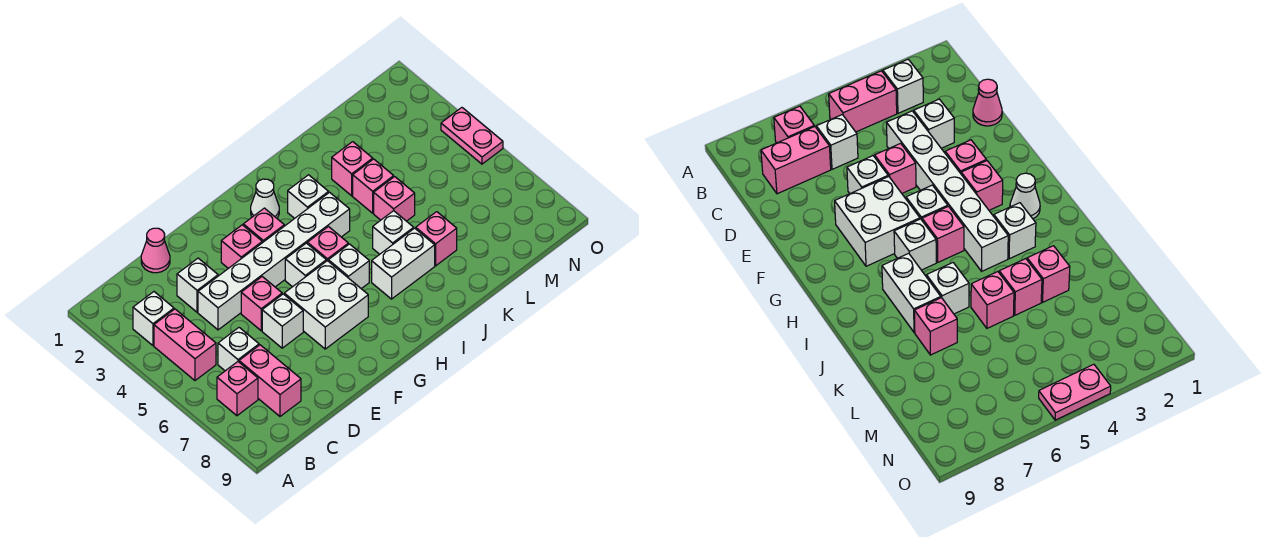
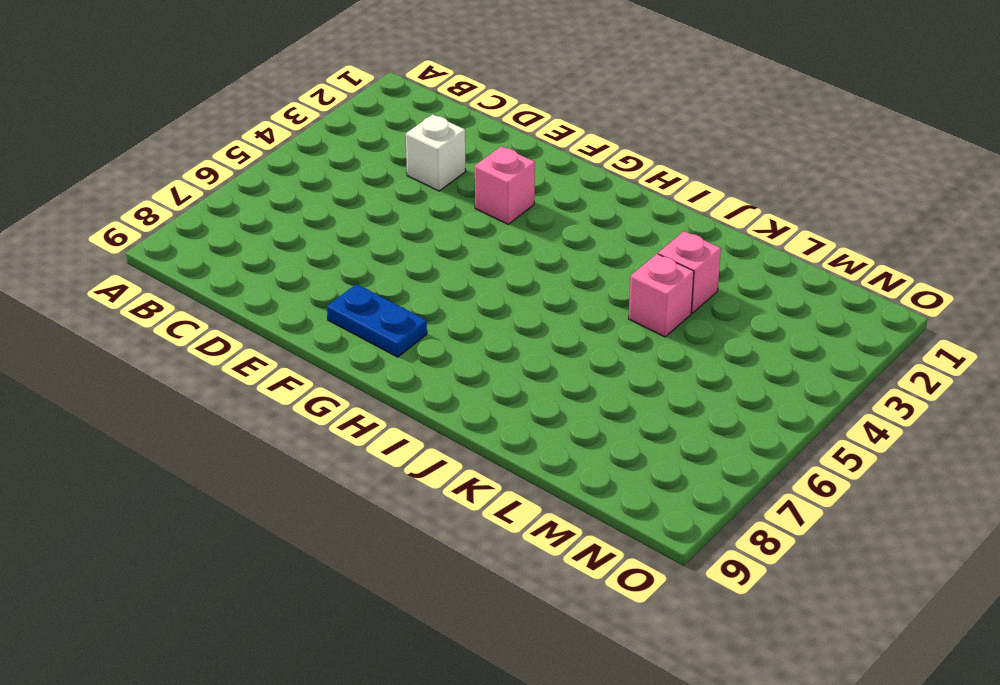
blue plate F8:G8 level 1 -> none
none -> white brick B3 level 1
none -> pink brick B4:B5 level 1
none -> pink brick B7 level 1

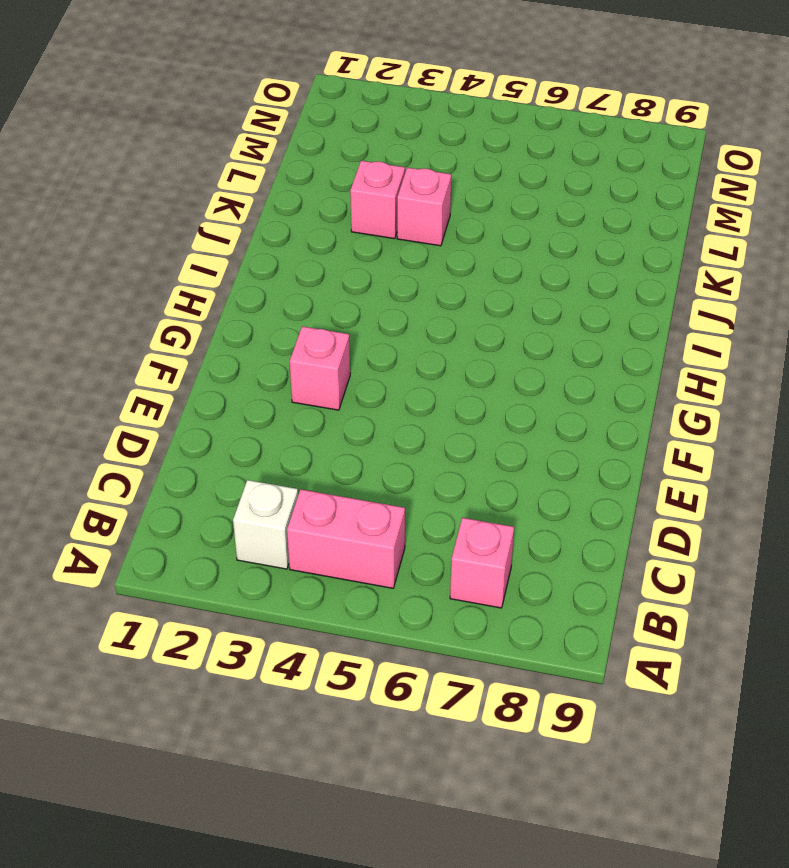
none -> white brick C6 level 1
none -> pink brick C7:C8 level 1
none -> pink cone D1 level 1

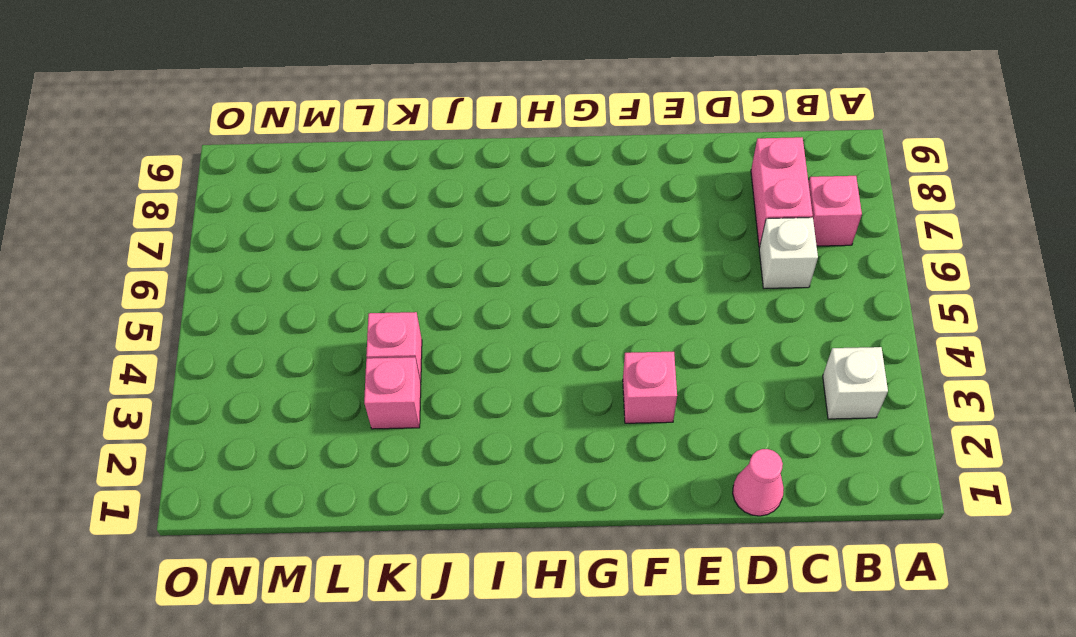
none -> pink brick B4:B5 level 1
none -> white brick D3 level 1
none -> white brick D4:I4 level 1

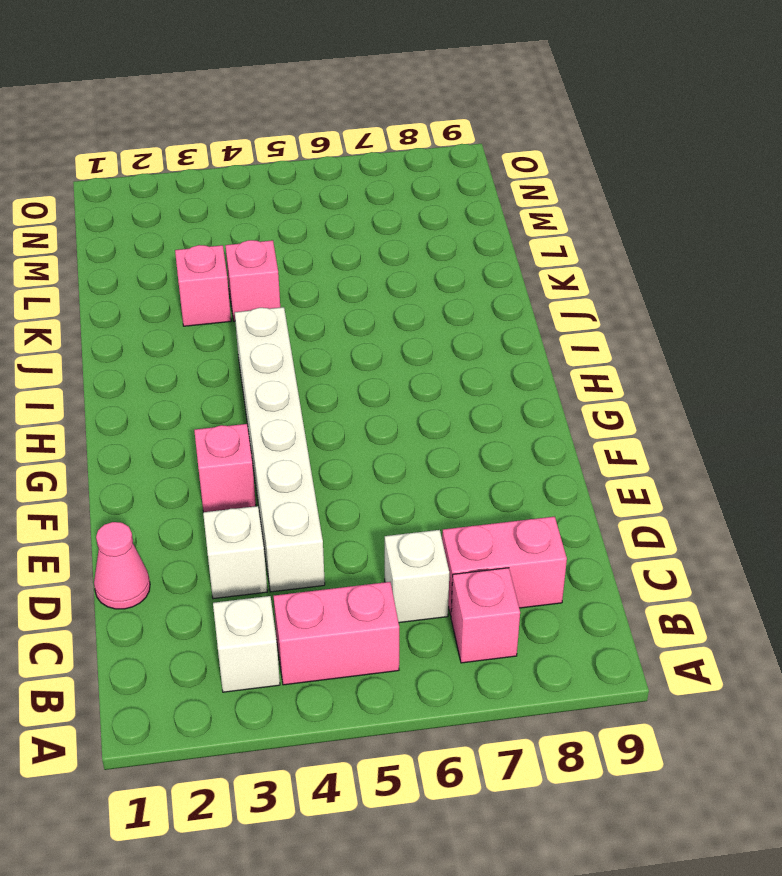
none -> pink brick E5 level 1
none -> white brick E6 level 1
none -> white brick F6:G7 level 1

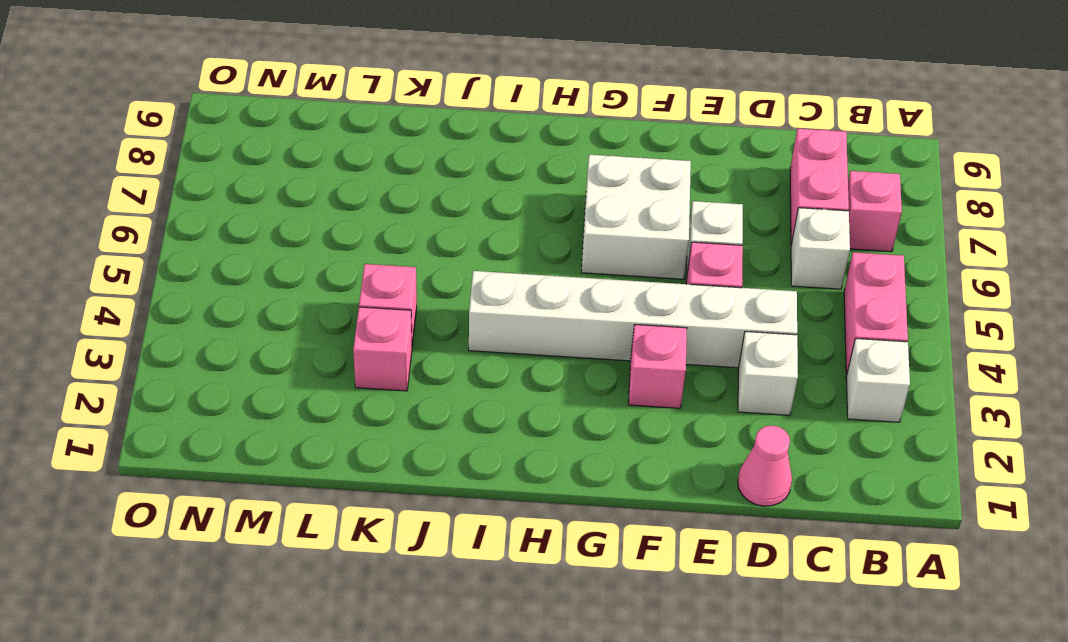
none -> pink brick G3 level 1
none -> white brick G5 level 1
none -> white cone H2 level 1

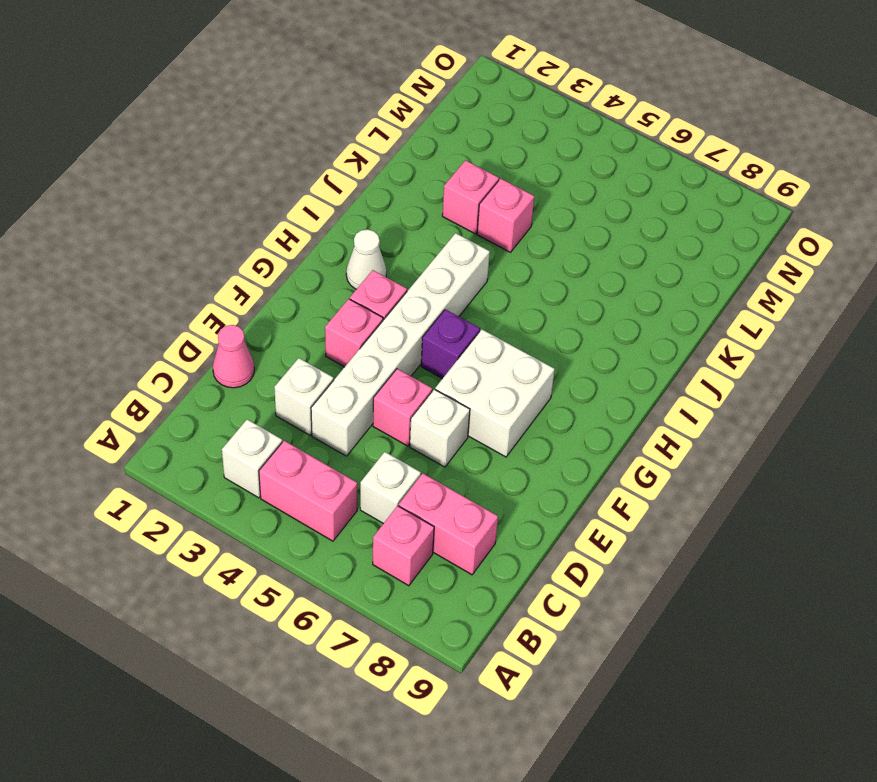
purple brick G5 level 1 -> white brick G5 level 1
none -> pink brick H5 level 1
none -> white brick H6 level 1
none -> white brick I3 level 1

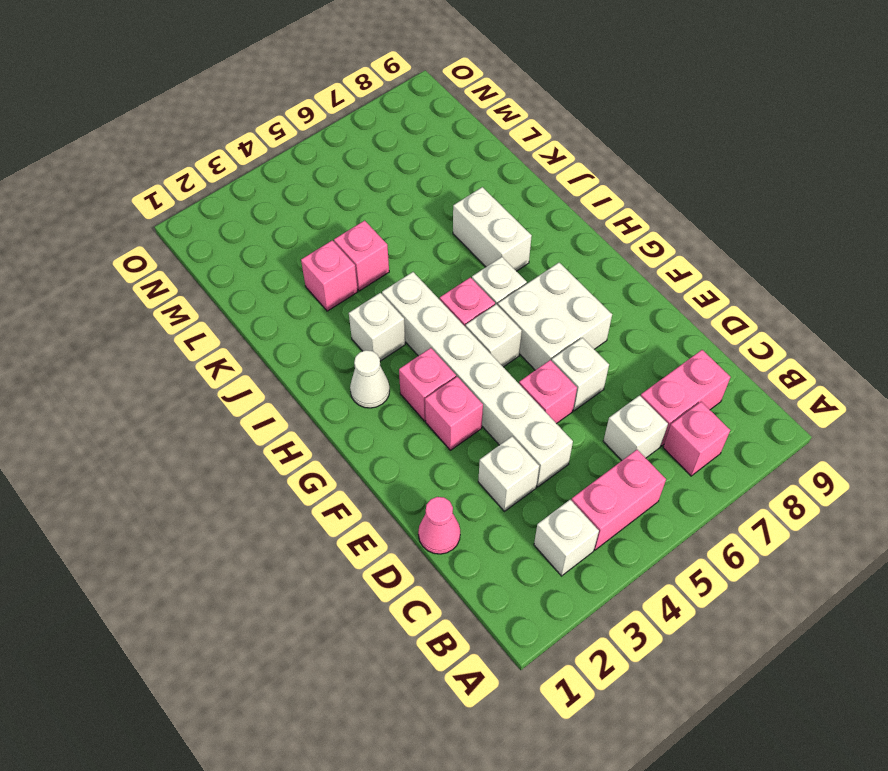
none -> white brick J6 level 1
none -> pink brick K5 level 1
none -> pink brick K7 level 1

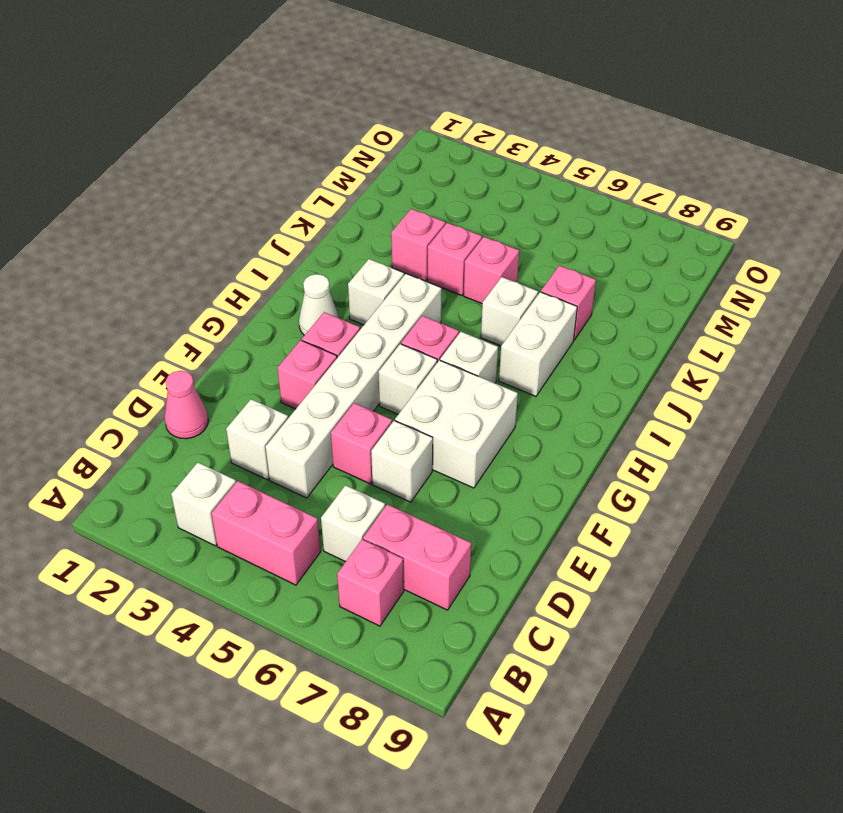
none -> pink plate O4:O5 level 1

